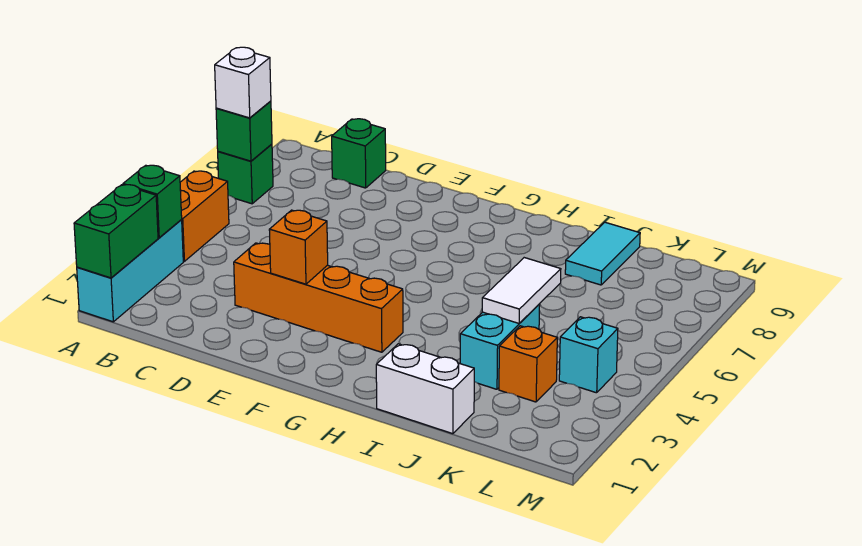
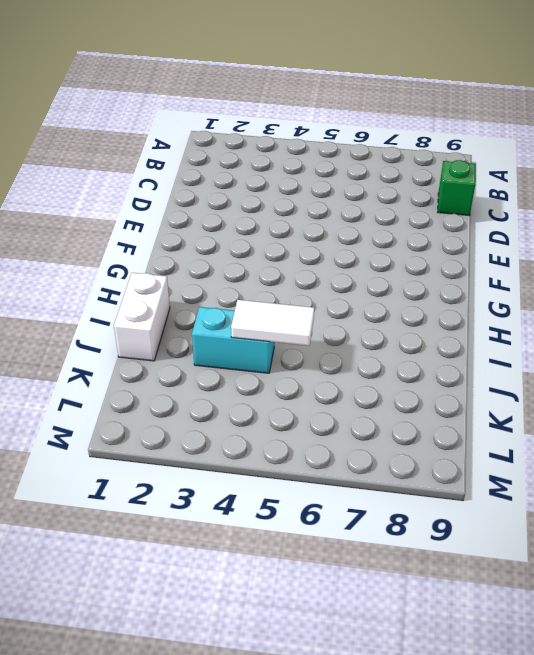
none -> cyan brick A1:A3 level 1
none -> orange brick A4:A5 level 1
none -> green brick A7 level 1

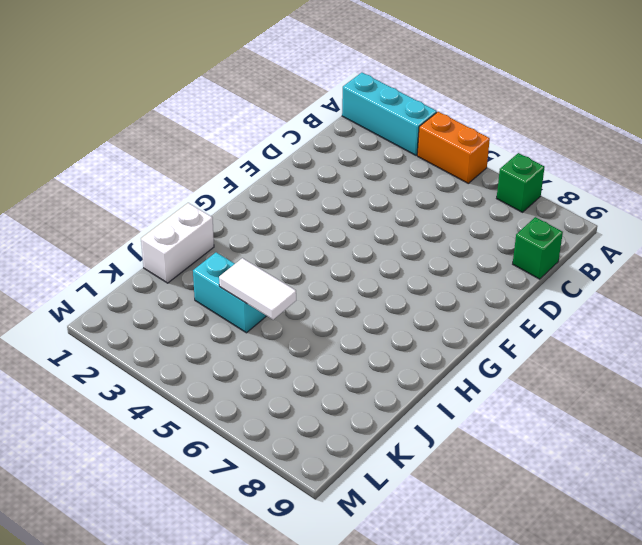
none -> orange brick D3:G3 level 1
none -> cyan tile J8:J9 level 1
none -> orange brick K3 level 1

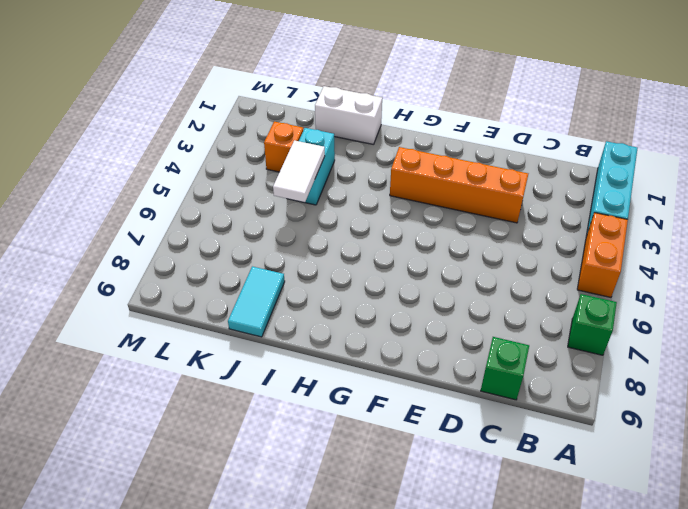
none -> cyan brick L4 level 1
none -> green brick A1:A2 level 2
none -> green brick A3 level 2

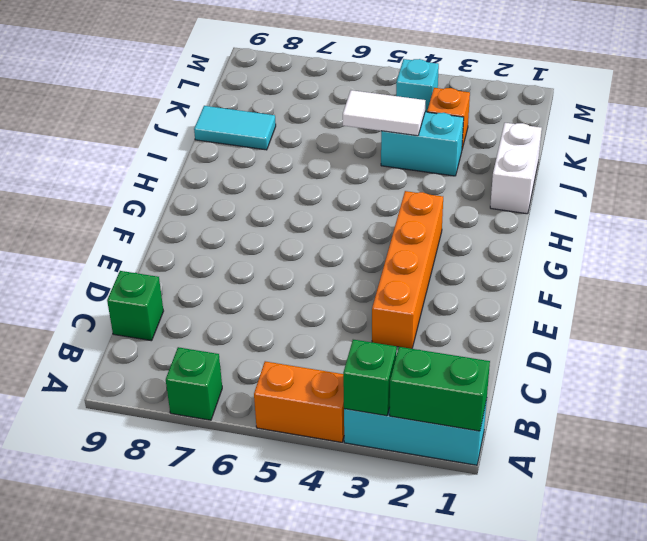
none -> green brick A7 level 2
none -> orange brick E3 level 2
none -> white brick A7 level 3

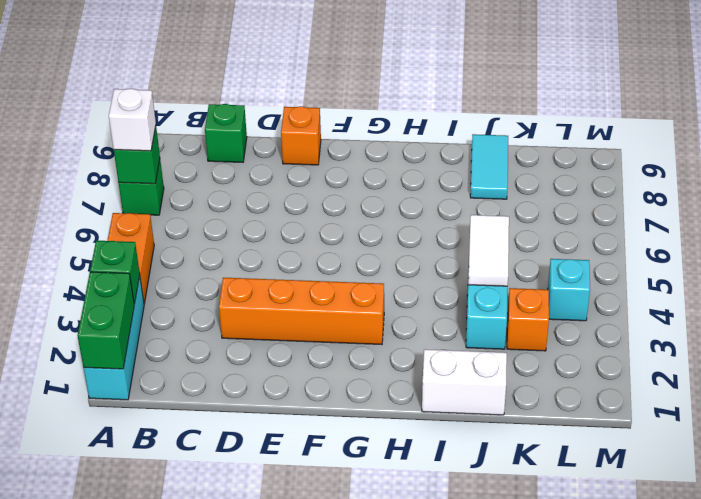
orange brick E9 level 1 -> orange brick E3 level 2

